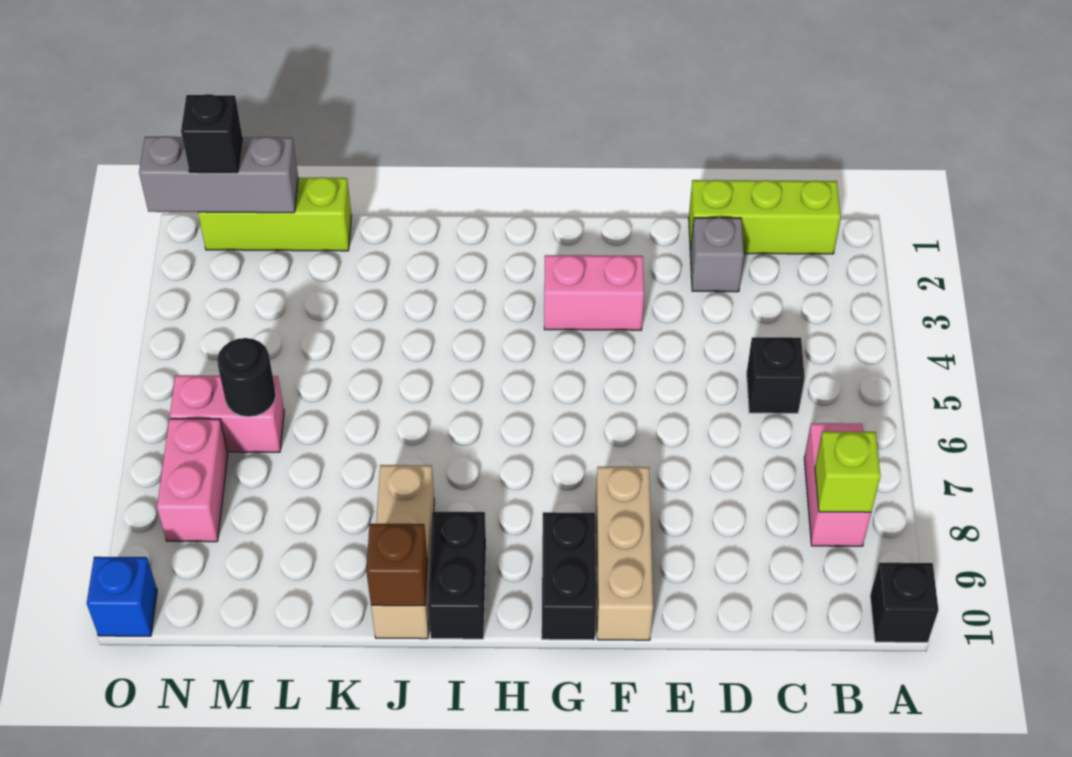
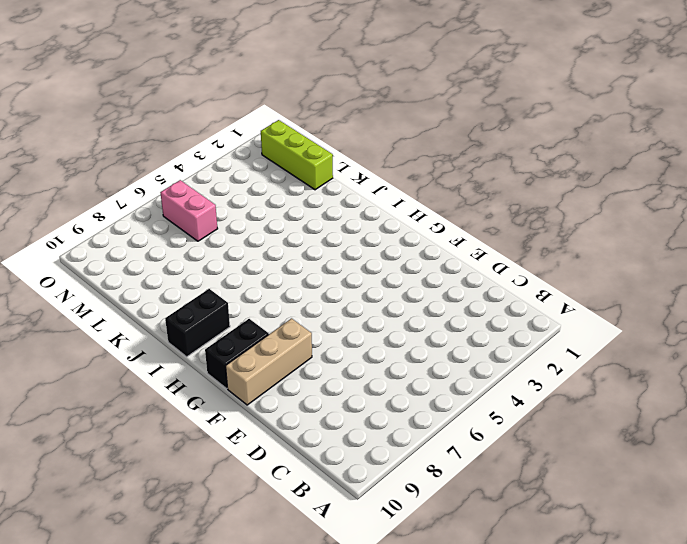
none -> black brick A10 level 1
none -> lime brick B1:D1 level 1
none -> pink brick B7:B8 level 1

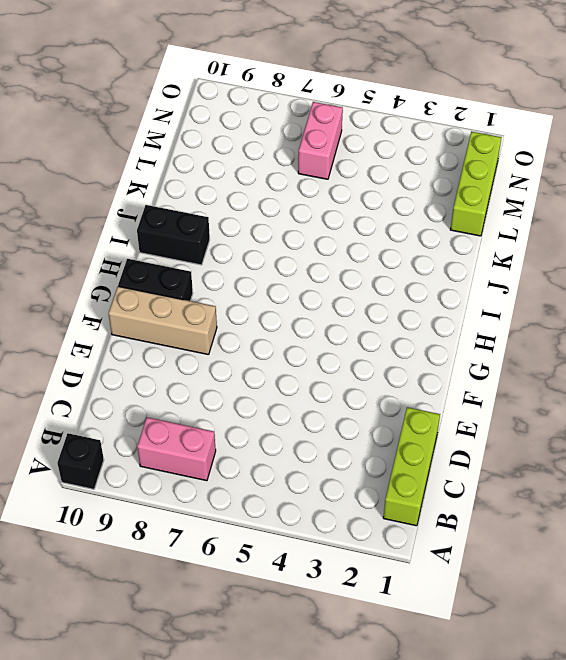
none -> black brick C5 level 1
none -> grey brick D2 level 1
none -> pink brick F3:G3 level 1

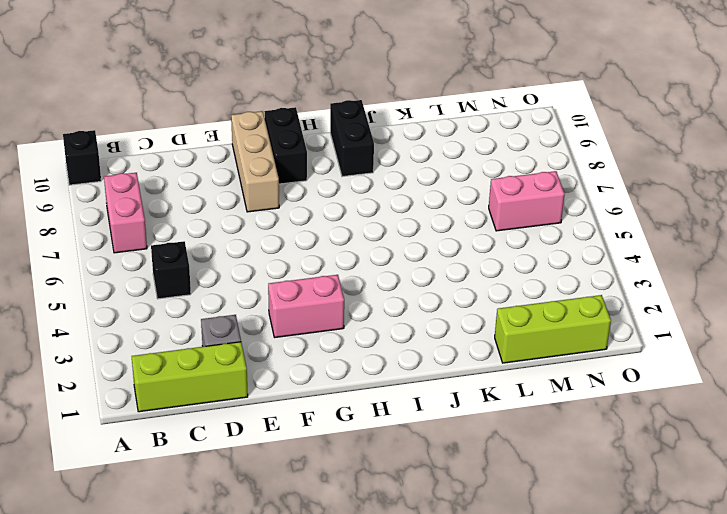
none -> tan brick J8:J10 level 1
none -> pink brick N7:N8 level 1
none -> blue brick O10 level 1

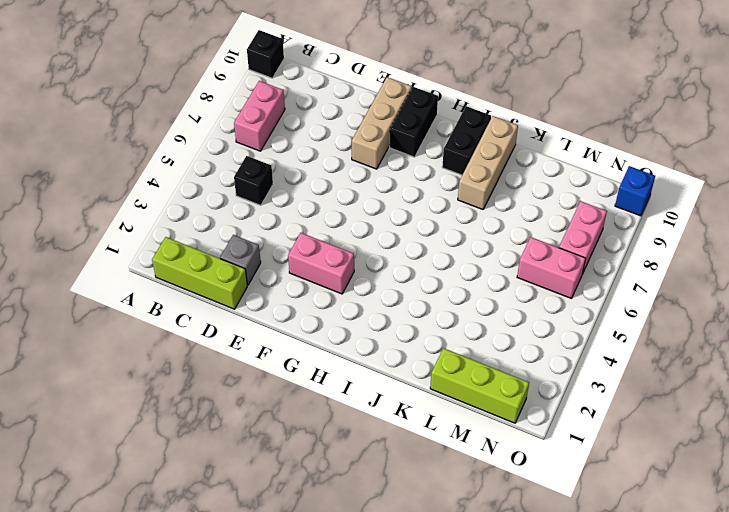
none -> lime brick B8 level 2
none -> brown brick J10 level 2
none -> grey brick M1:O1 level 2

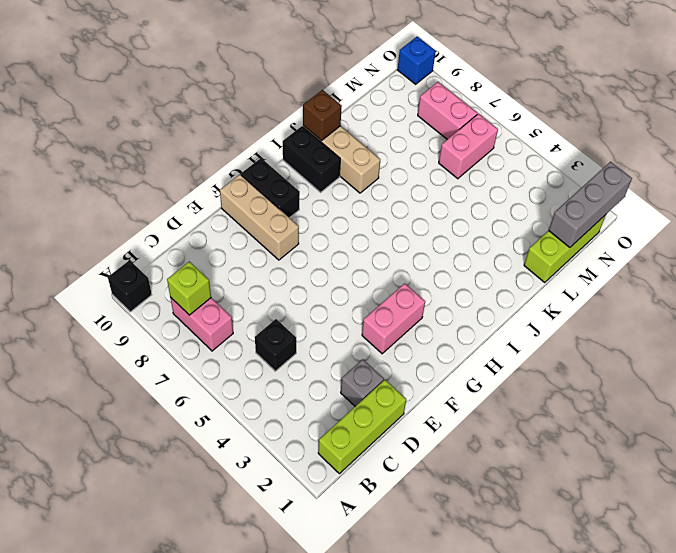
none -> black round brick M6 level 2
none -> black brick N1 level 3

